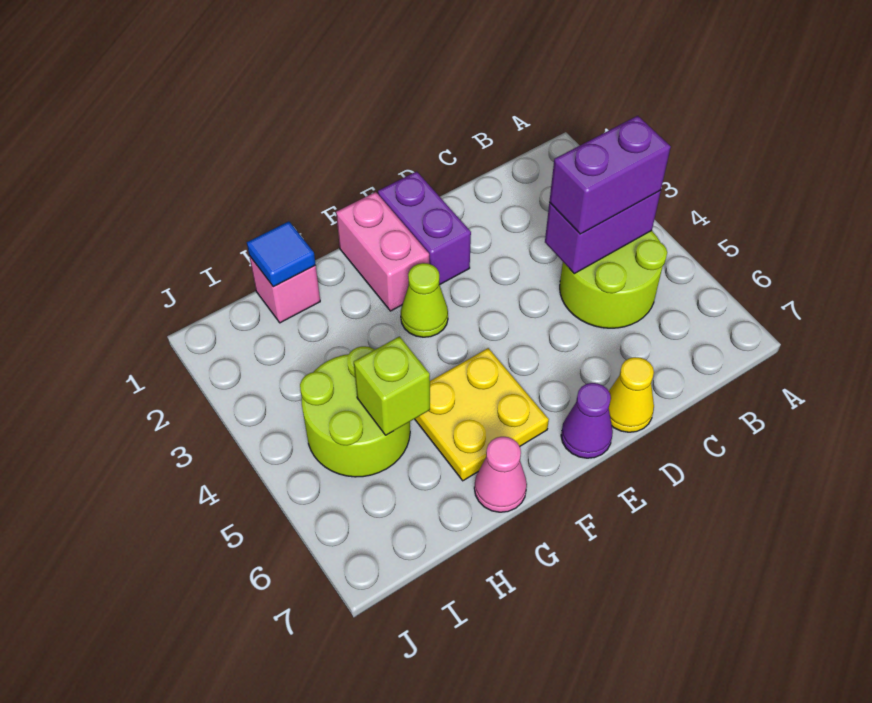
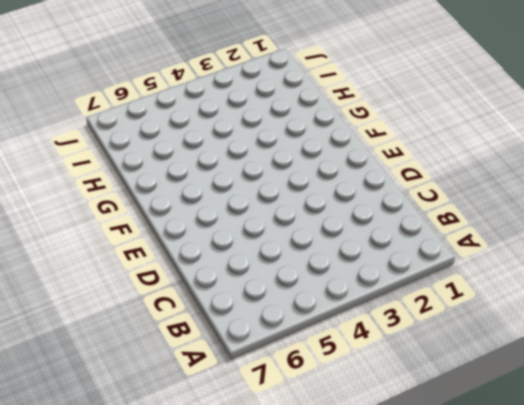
none -> lime round brick B4:C5 level 1
none -> yellow cone D7 level 1
none -> purple brick E1:E2 level 1

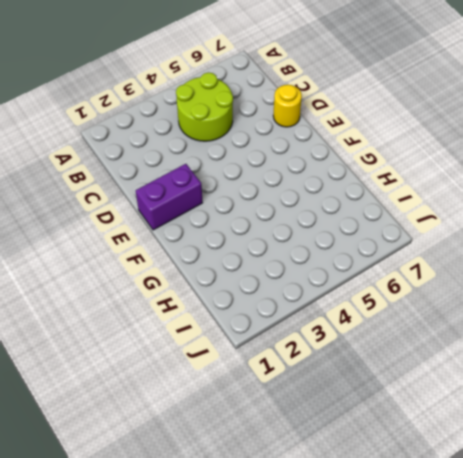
yellow round brick D7 level 1 -> yellow cone D7 level 1
none -> purple cone E7 level 1
none -> pink brick F1:F2 level 1
none -> lime cone F3 level 1

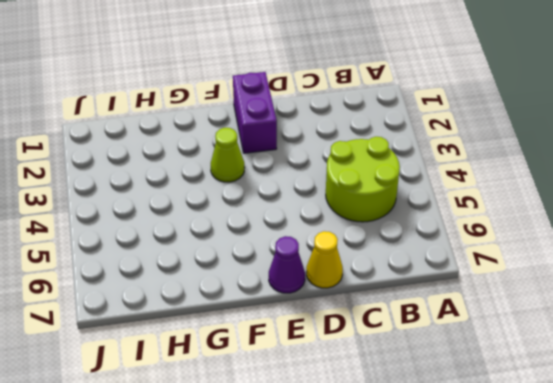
none -> pink brick F1:F2 level 1
none -> yellow plate F5:G6 level 1
none -> pink cone G7 level 1

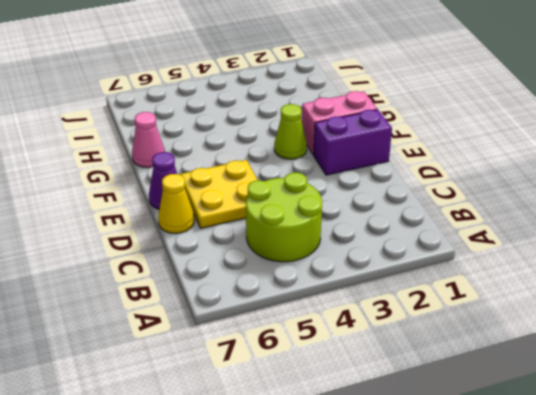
yellow plate D5:E6 level 1 -> yellow plate F5:G6 level 1
none -> pink brick H1 level 1
none -> lime round brick H4:I5 level 1
none -> purple brick B4:C4 level 2

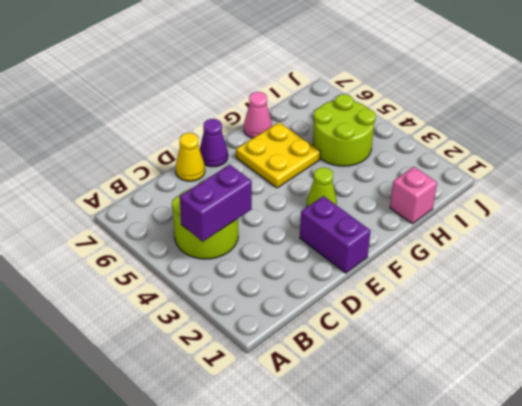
none -> pink brick F1:F2 level 1
none -> blue tile H1 level 2
none -> lime brick H5 level 2

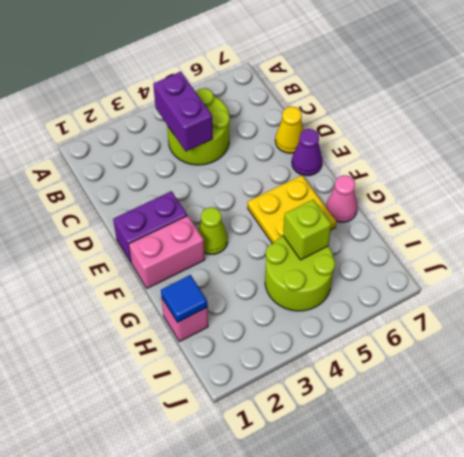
none -> purple brick B4:C4 level 3

